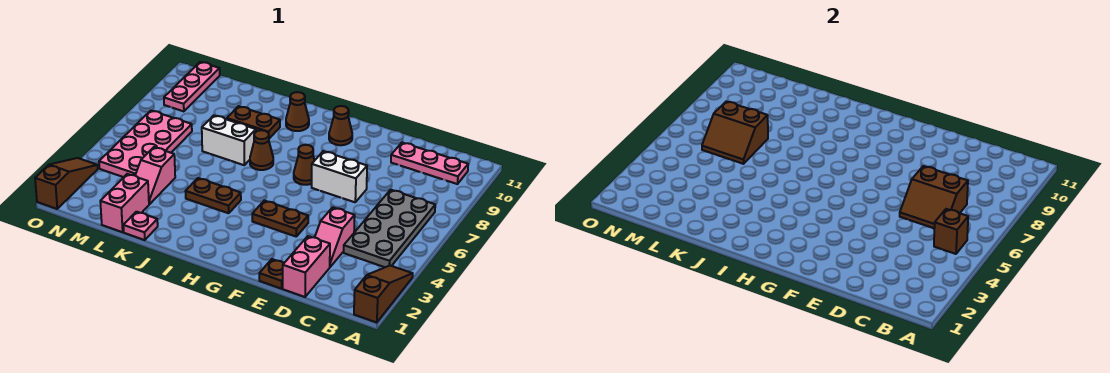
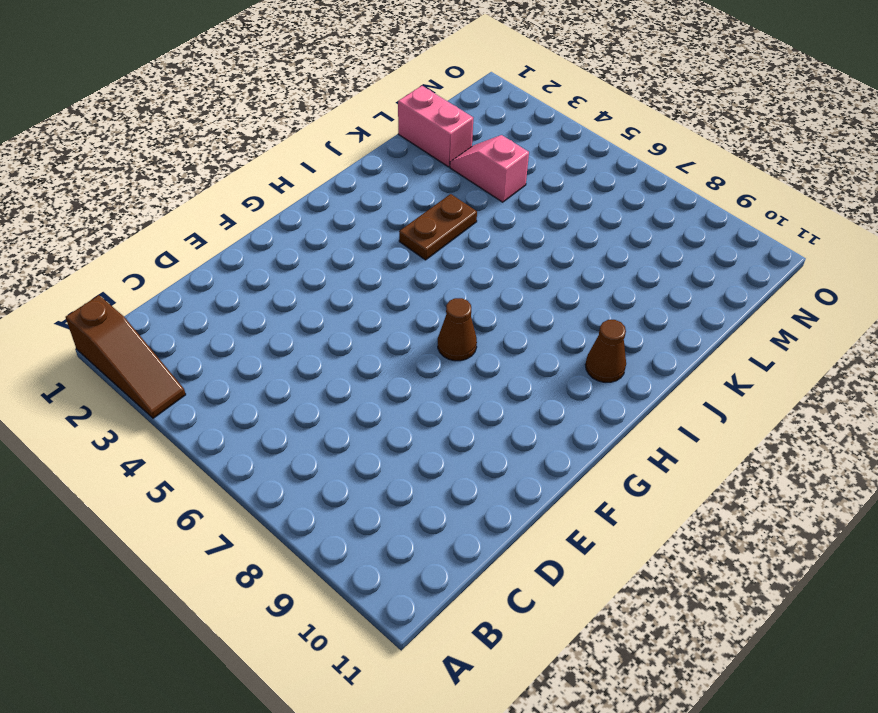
none -> grey plate B4:C7 level 1
none -> pink plate B10:D10 level 1
none -> pink brick D1:D2 level 1

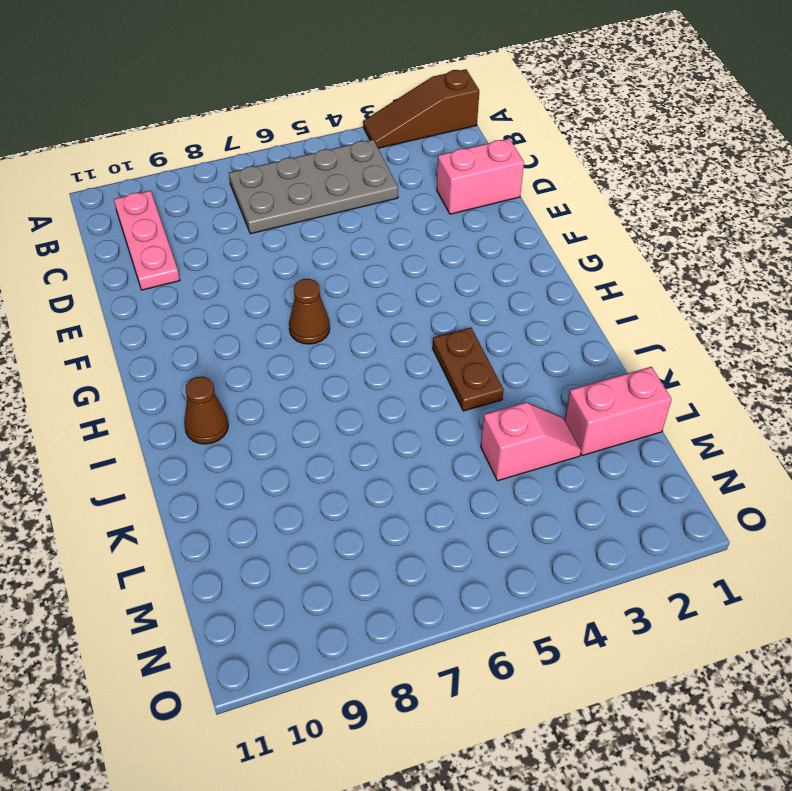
none -> pink slope D3:D4 level 1 top 4
none -> brown plate E1 level 1
none -> white brick E7:F7 level 1

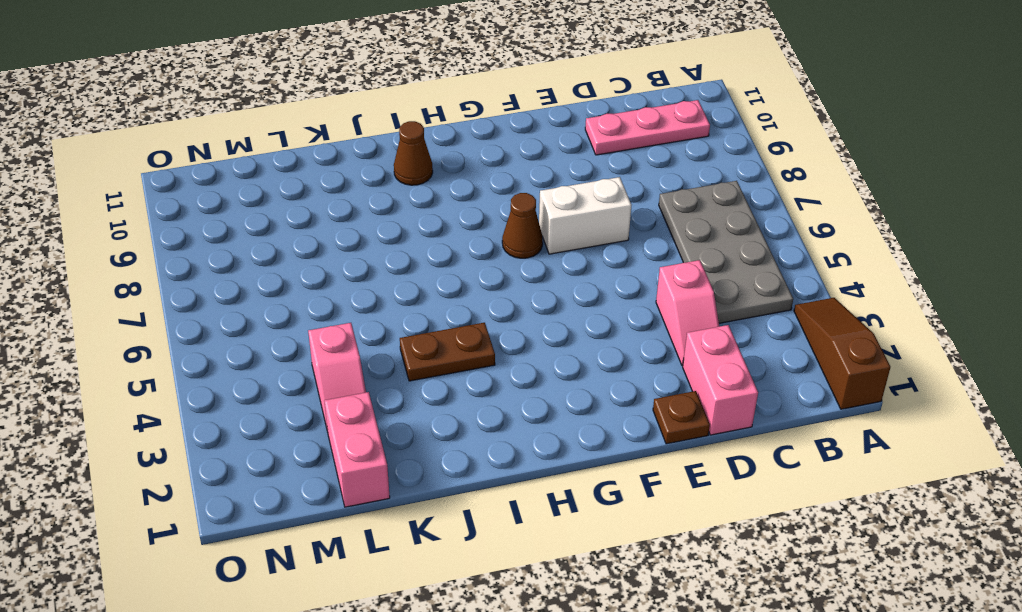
none -> brown plate F4:G4 level 1
none -> brown cone G10 level 1
none -> brown cone I7 level 1

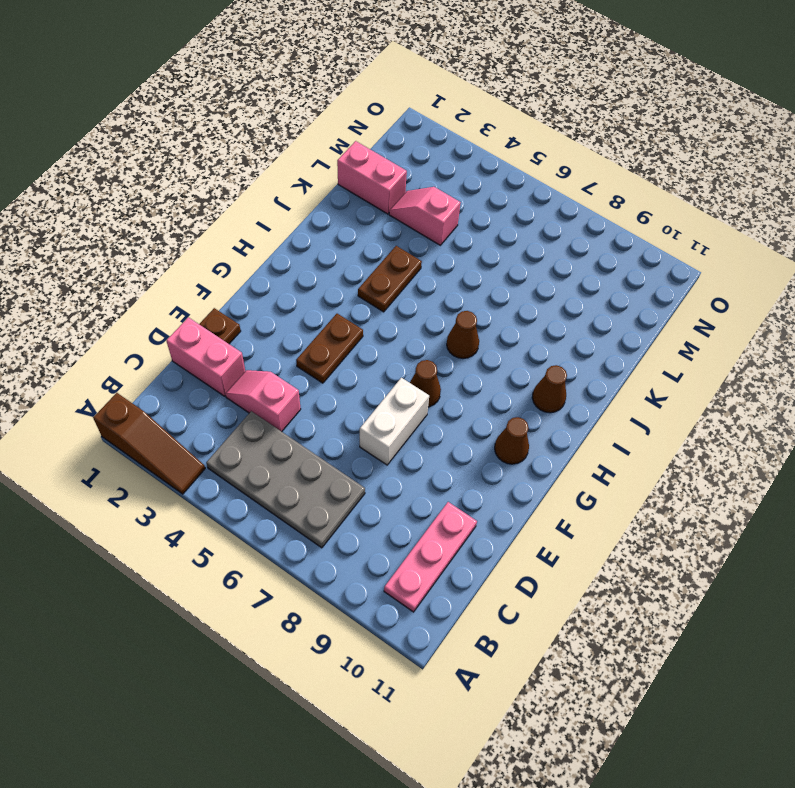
none -> white brick J7:K7 level 1
none -> brown plate J9:K9 level 1
none -> pink plate K1 level 1

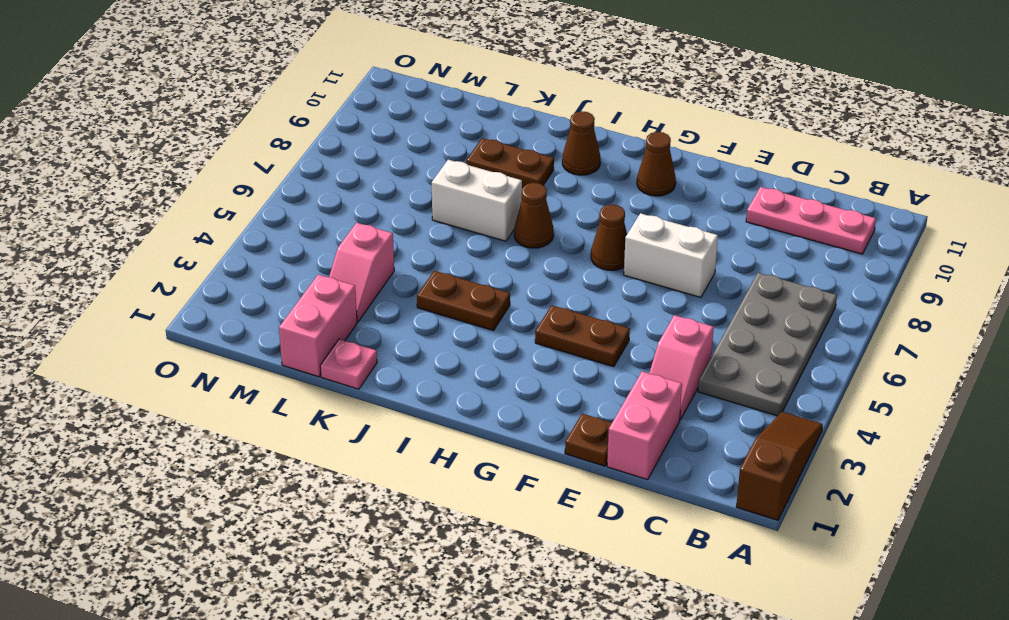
none -> pink plate M4:N7 level 1
none -> pink plate N9:N11 level 1
none -> brown slope O1:O3 level 1 top 1

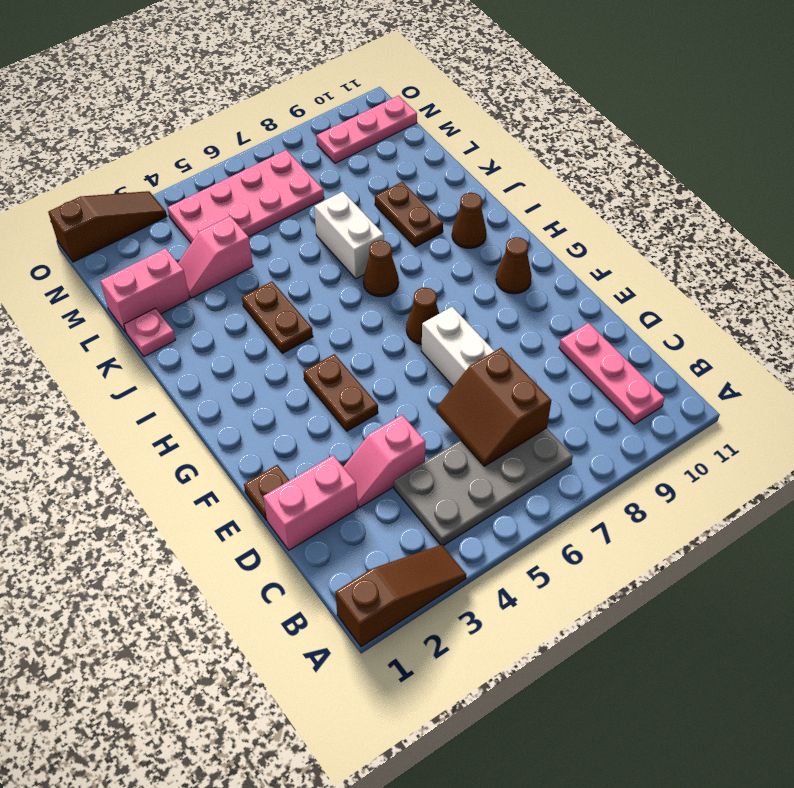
none -> brown brick B5 level 2
none -> brown slope L6:M7 level 2 top 7

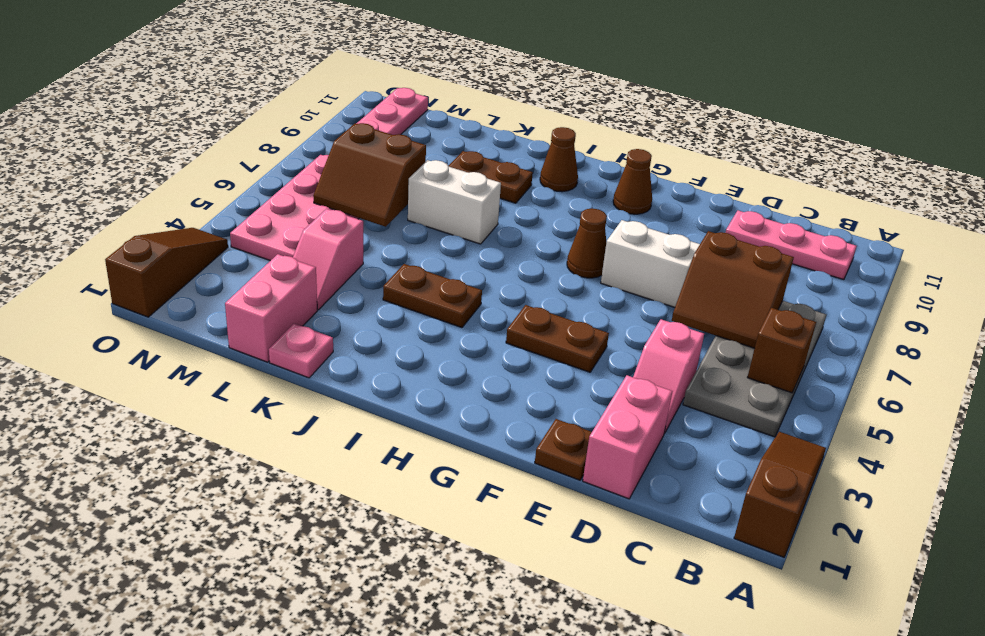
none -> brown cone I7 level 1

